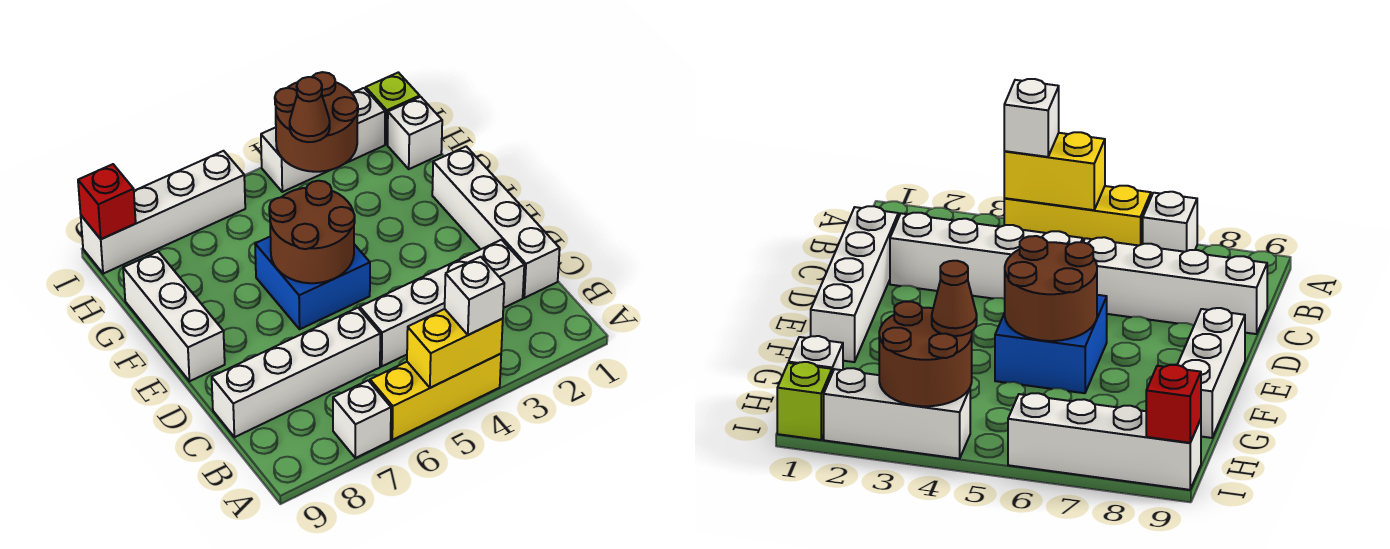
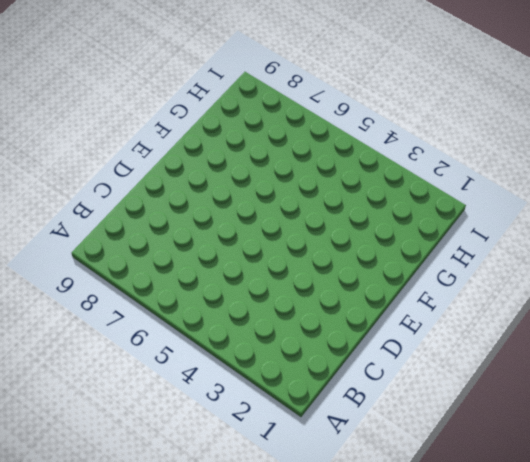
none -> yellow brick A4:A6 level 1
none -> white brick A7 level 1
none -> white brick C1:F1 level 1

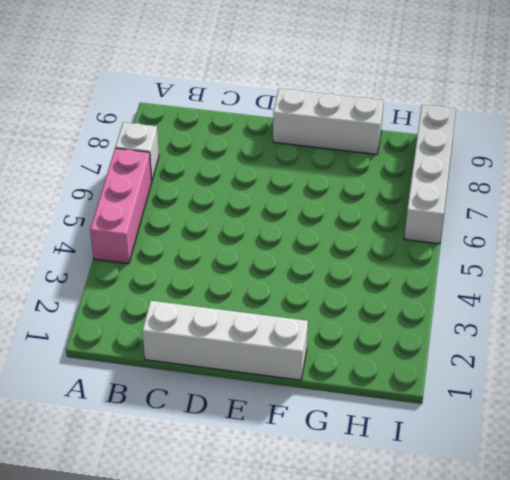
pink brick A4:A6 level 1 -> yellow brick A4:A6 level 1
none -> white brick C2:C5 level 1
none -> white brick C6:C9 level 1
none -> blue brick E5:F6 level 1

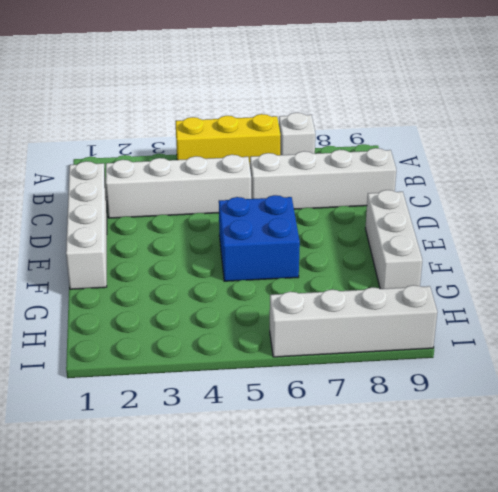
none -> white brick H1 level 1
none -> lime brick I1 level 1
none -> white brick I2:I4 level 1

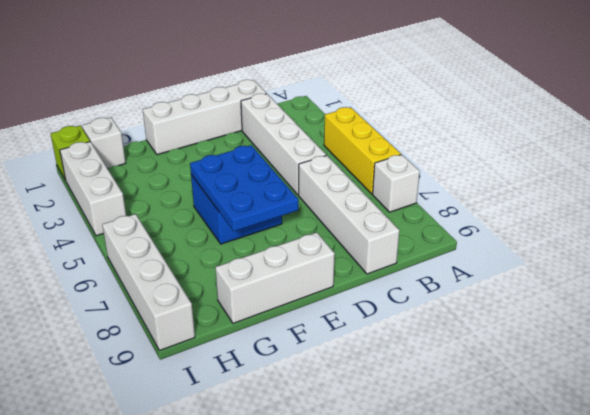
blue plate E5:F7 level 2 -> brown round brick E5:F6 level 2
none -> yellow brick A4:A5 level 2
none -> brown round brick H3:I4 level 2
none -> red brick I9 level 2

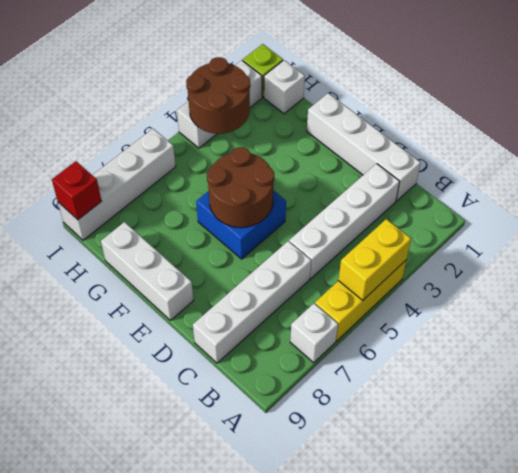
none -> white brick A4 level 3
none -> brown cone H4 level 3

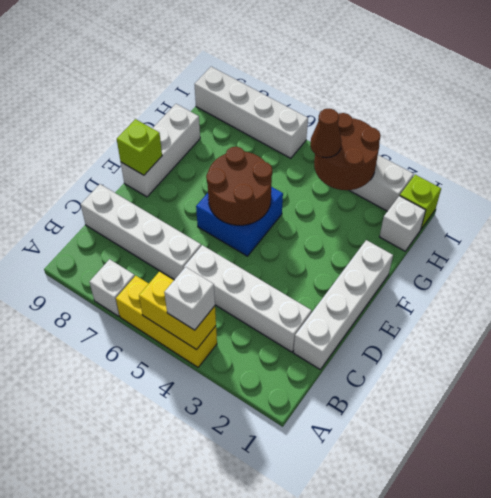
lime brick E9 level 2 -> none
none -> red brick I9 level 2

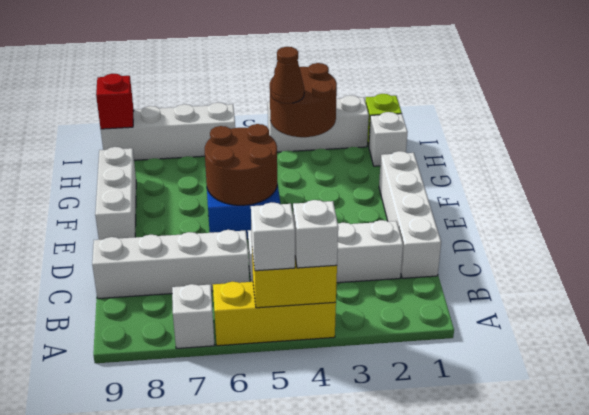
white brick A5 level 3 -> none

